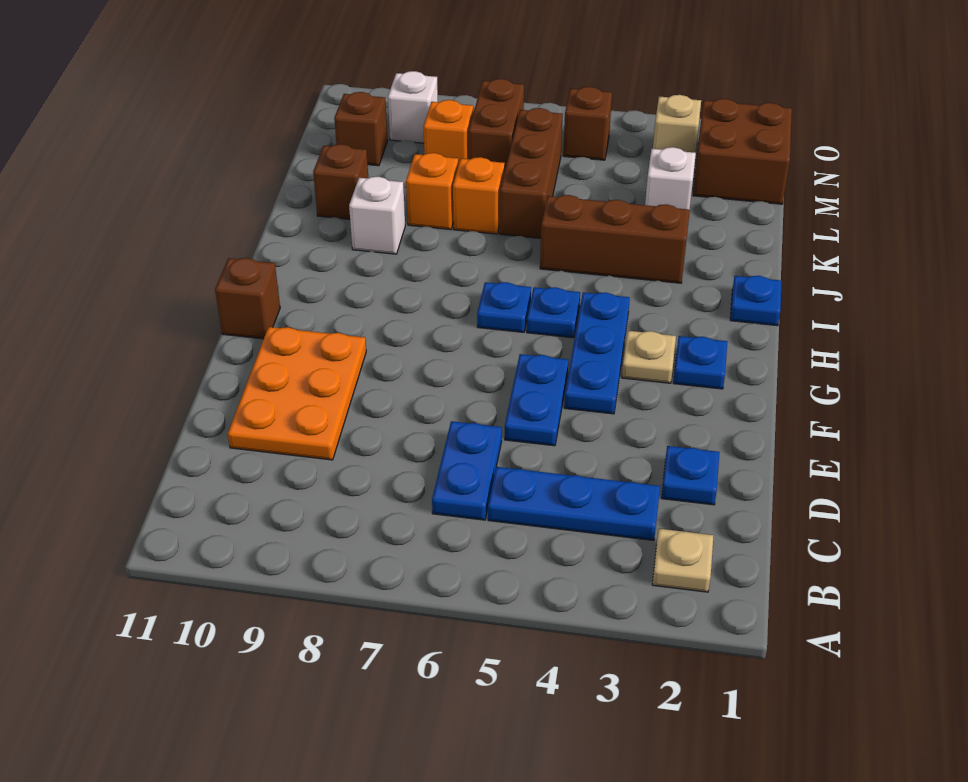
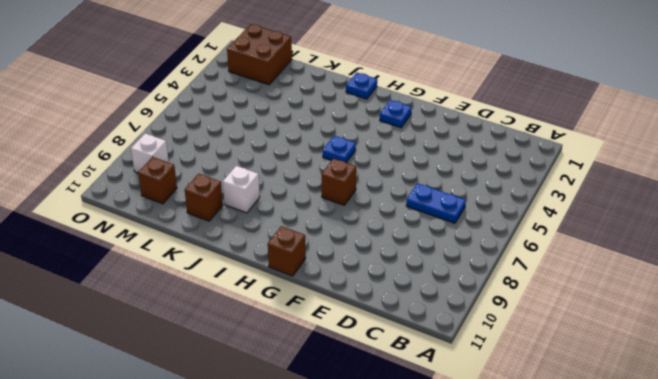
brown brick G7 level 1 -> brown brick N5 level 1
none -> tan plate B2 level 1
none -> blue plate C3:C5 level 1
none -> blue plate D2 level 1

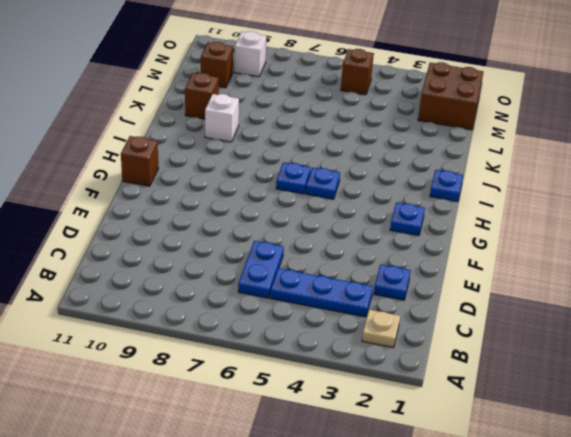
none -> orange plate D9:F10 level 1
none -> blue plate E5:F5 level 1
none -> blue plate F4:H4 level 1

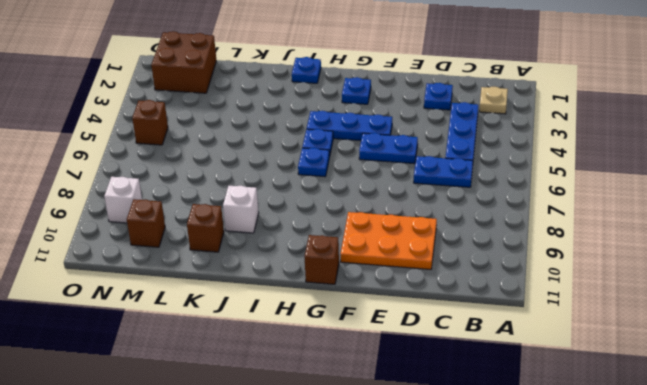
none -> tan plate G3 level 1
none -> brown brick J3:J5 level 1
none -> brown brick K6:M6 level 1

